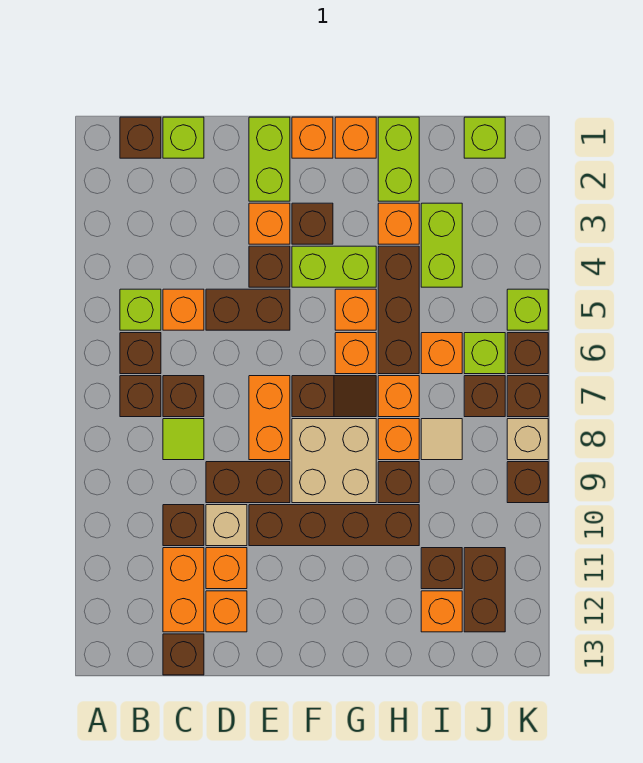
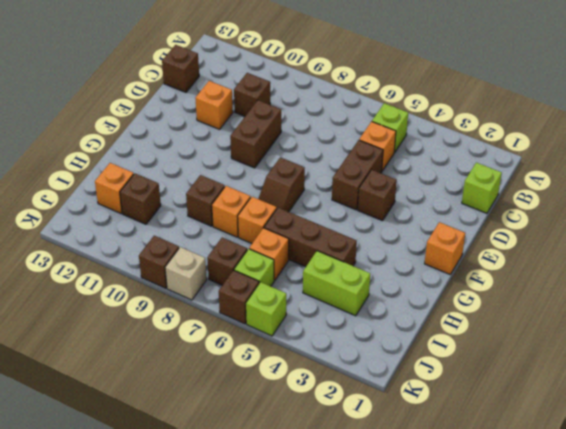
none -> brown brick B1 level 1
none -> brown brick B6 level 1
none -> brown brick B7 level 1
none -> brown brick C7 level 1

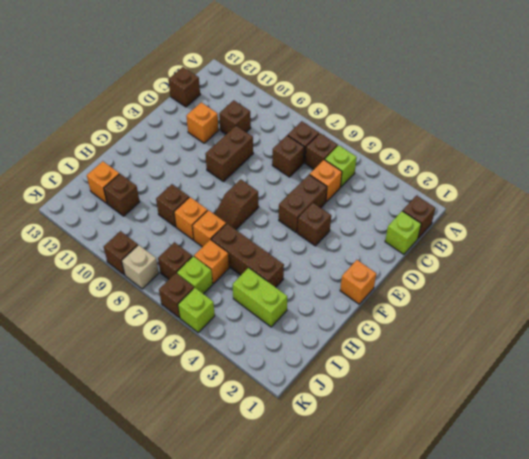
none -> lime tile C8 level 1
none -> orange brick C11:C12 level 1
none -> tan brick D10 level 1
none -> orange brick D12 level 1

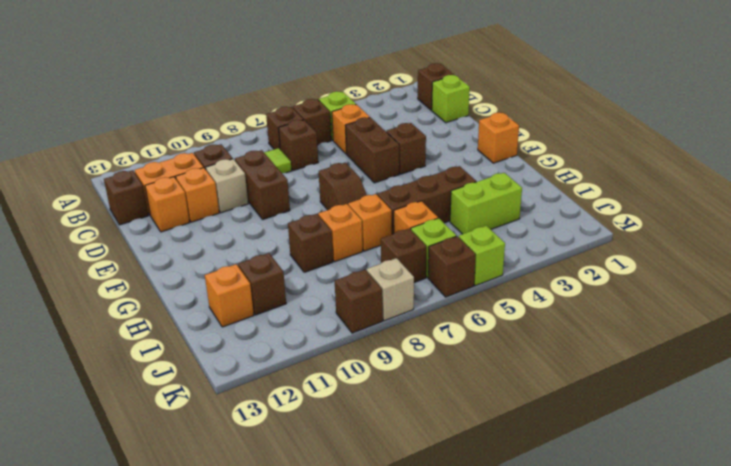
none -> lime brick E1:E2 level 1
none -> orange brick E3 level 1
none -> orange brick E7:E8 level 1
none -> brown brick E10:H10 level 1

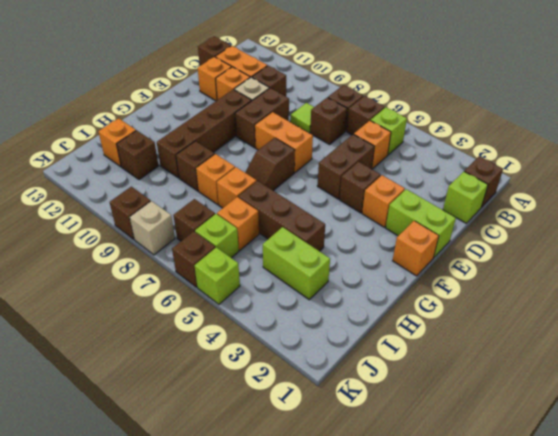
none -> brown brick F3 level 1
none -> lime brick F4:G4 level 1
none -> tan brick F8:G9 level 1
none -> orange brick G1 level 1

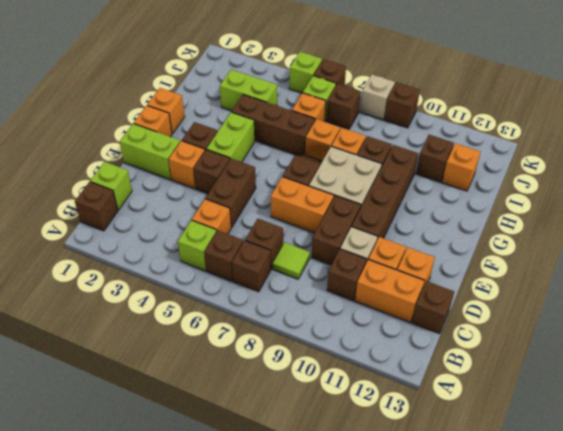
none -> orange brick G5 level 1
none -> orange brick G6 level 1
none -> lime brick H1:H2 level 1
none -> orange brick H3 level 1

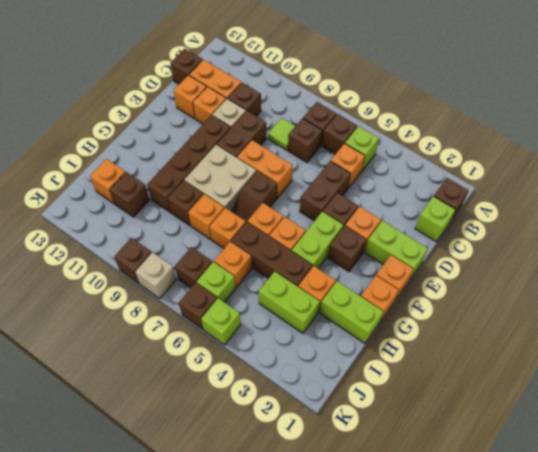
none -> tan tile I8 level 1
none -> lime brick J1 level 1
none -> brown brick J11:J12 level 1
none -> brown brick K7 level 1

